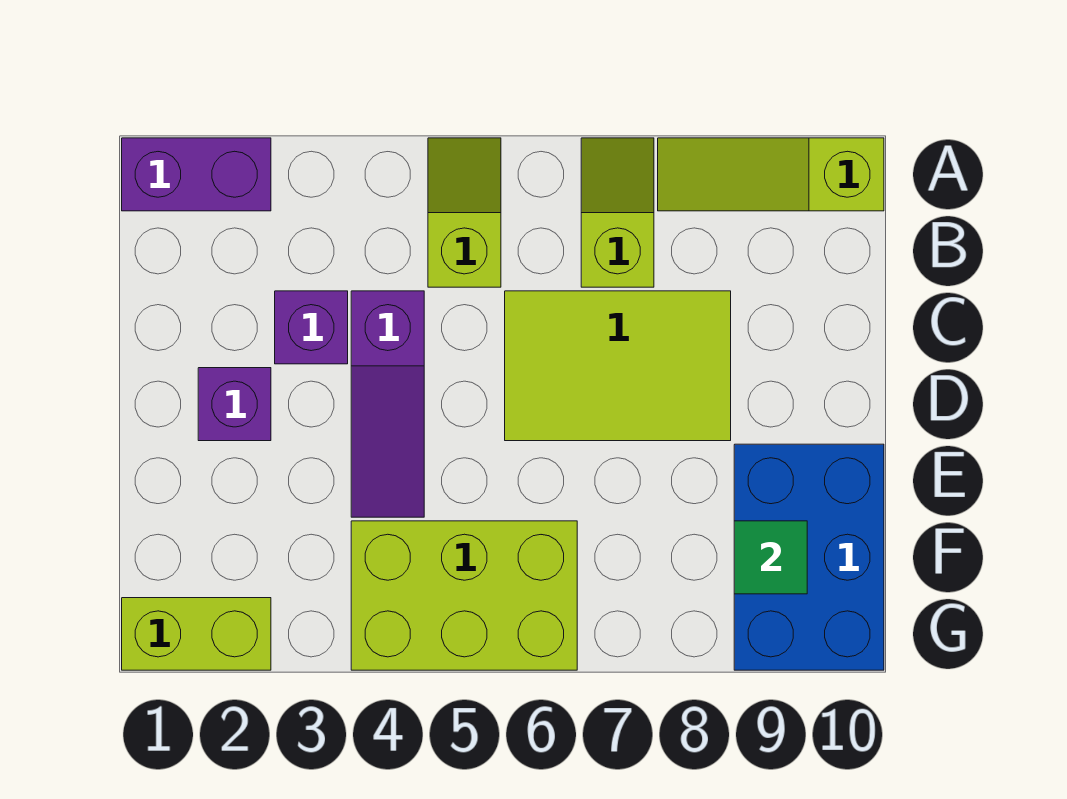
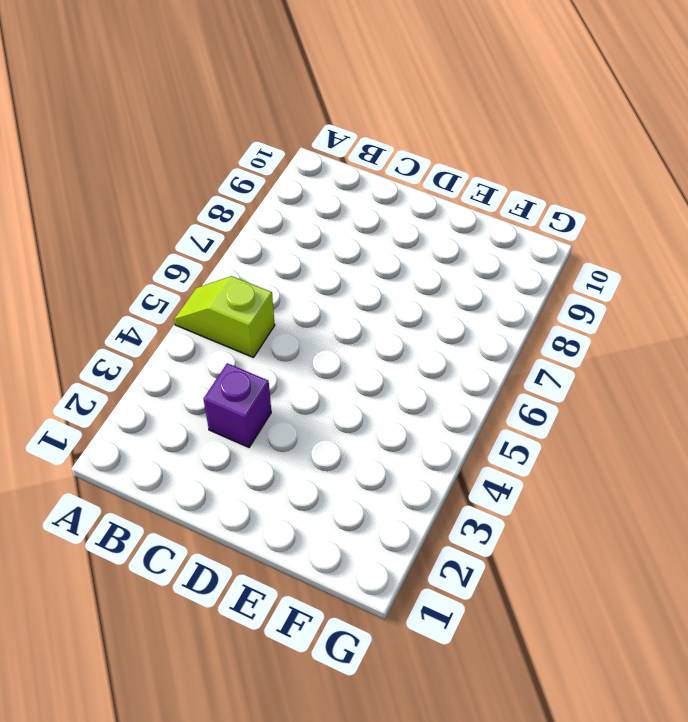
none -> purple brick A1:A2 level 1
none -> lime slope A7:B7 level 1 top B
none -> lime slope A8:A10 level 1 top 10

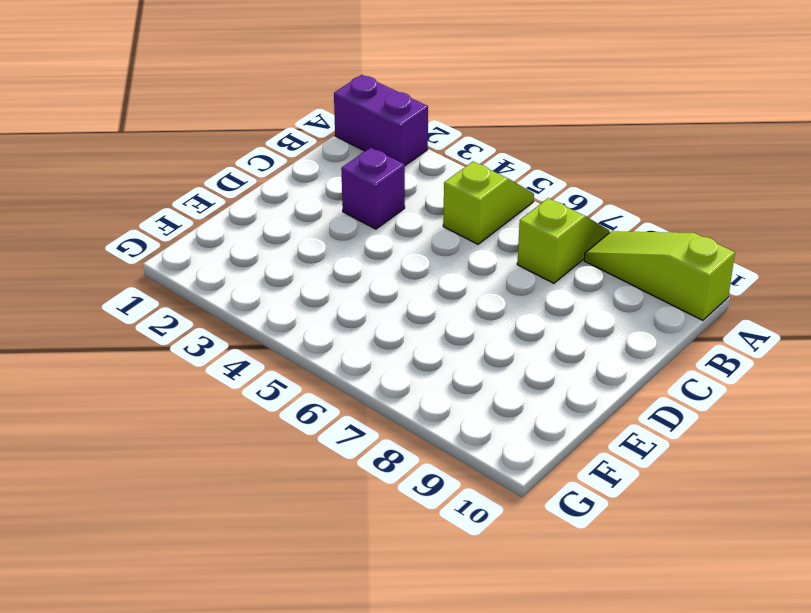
none -> purple slope C4:E4 level 1 top C
none -> lime tile C6:D8 level 1
none -> purple brick D2 level 1

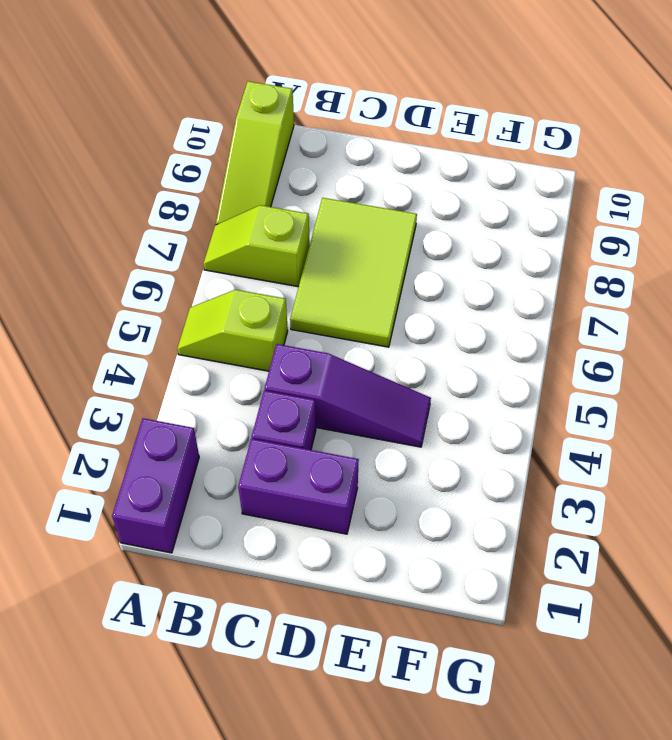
purple brick C2:D2 level 1 -> purple brick D2 level 1
none -> blue brick E9:G10 level 1
none -> lime brick F4:G6 level 1
none -> lime brick G1:G2 level 1

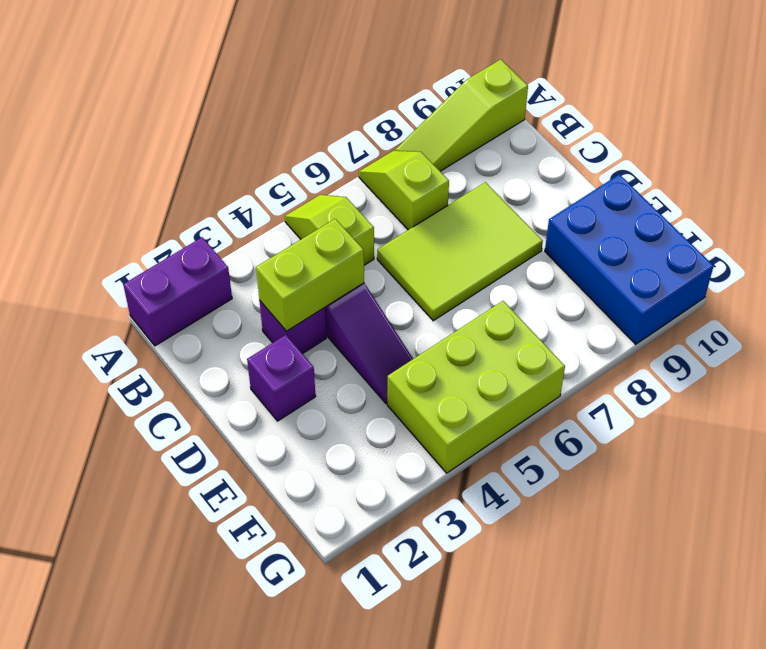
lime brick C3:C4 level 2 -> lime brick G1:G2 level 1
none -> green tile F9 level 2

